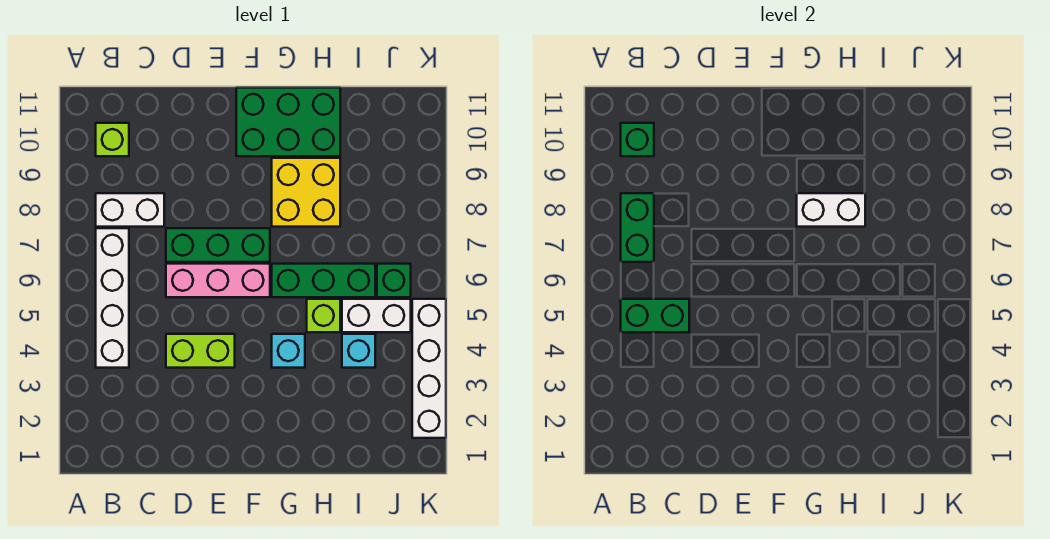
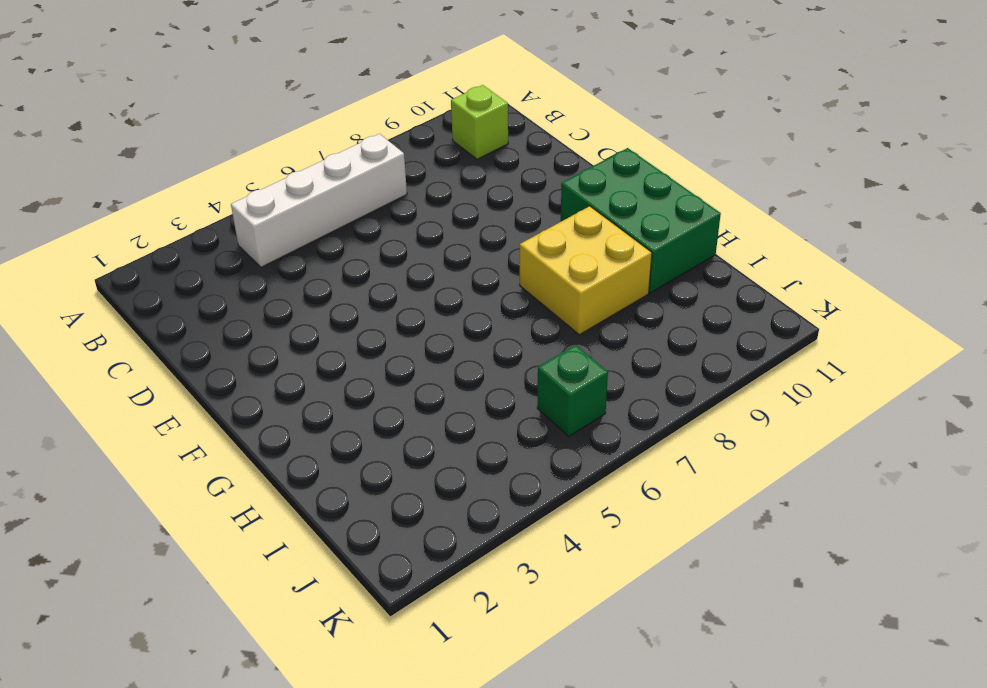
none -> white brick B8:C8 level 1
none -> lime brick D4:E4 level 1
none -> pink brick D6:F6 level 1

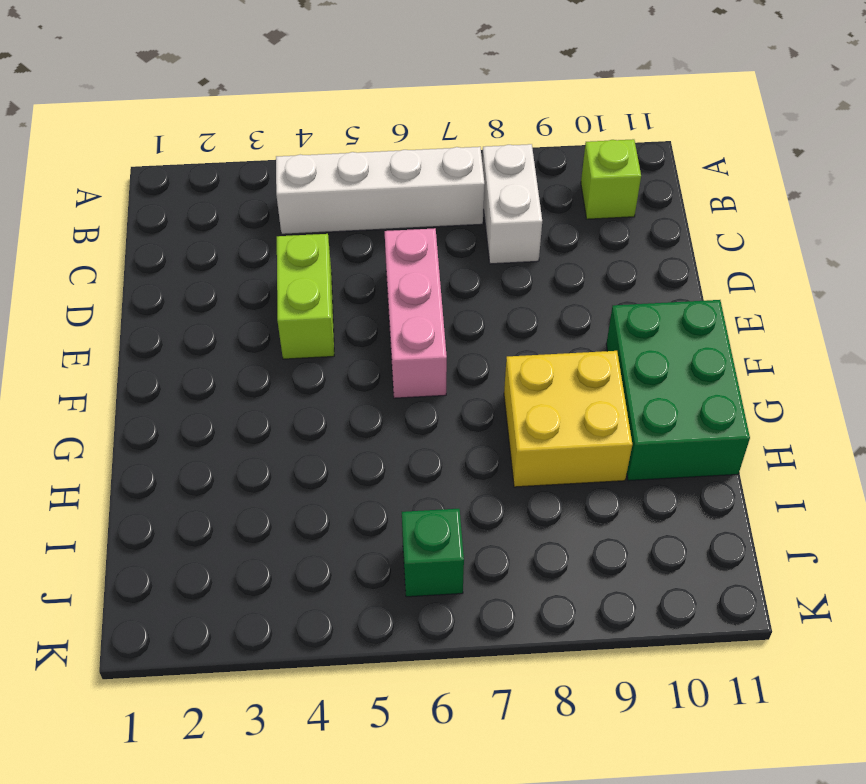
none -> green brick D7:F7 level 1
none -> cyan brick G4 level 1
none -> green brick G6:I6 level 1

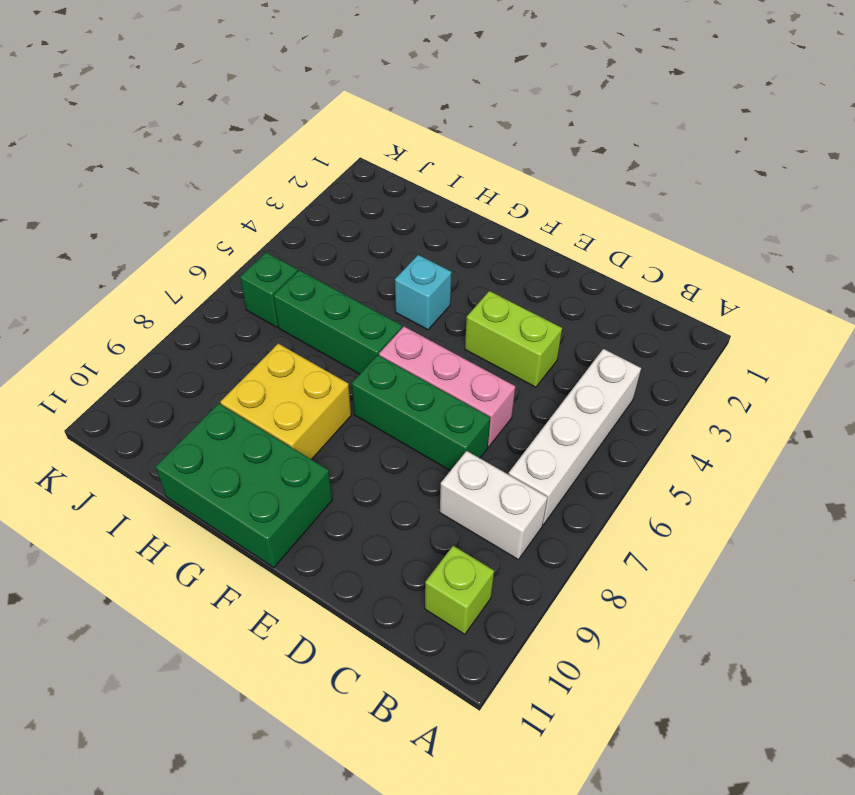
none -> lime brick H5 level 1
none -> cyan brick I4 level 1
none -> white brick I5:J5 level 1

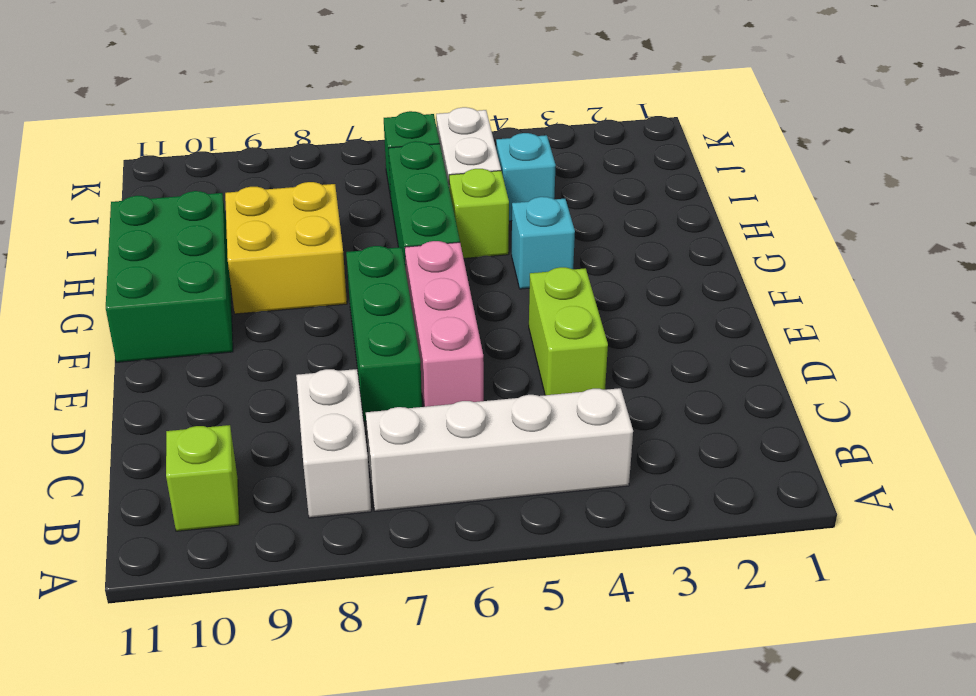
none -> white brick K2:K5 level 1
none -> green brick B5:C5 level 2
none -> green brick B7:B8 level 2

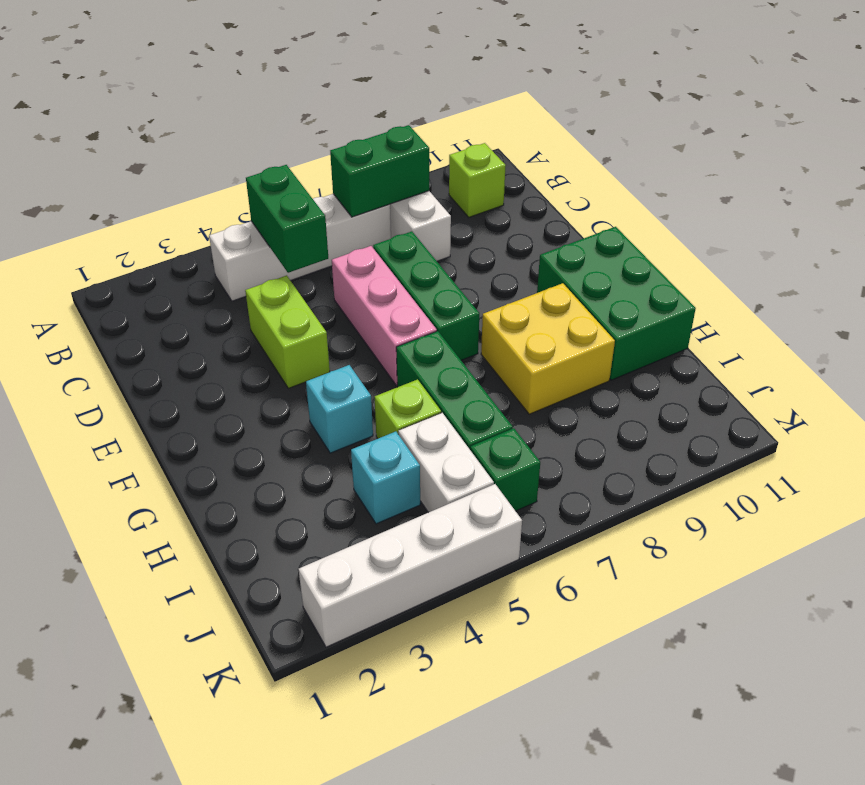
none -> green brick B10 level 2
none -> white brick G8:H8 level 2

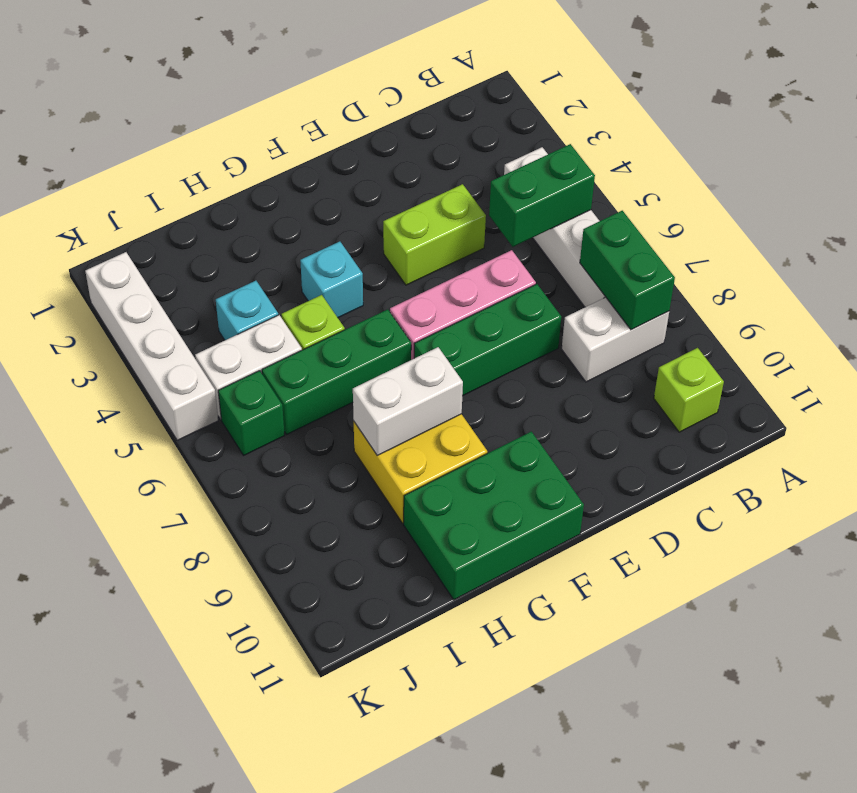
none -> green brick B10 level 2

